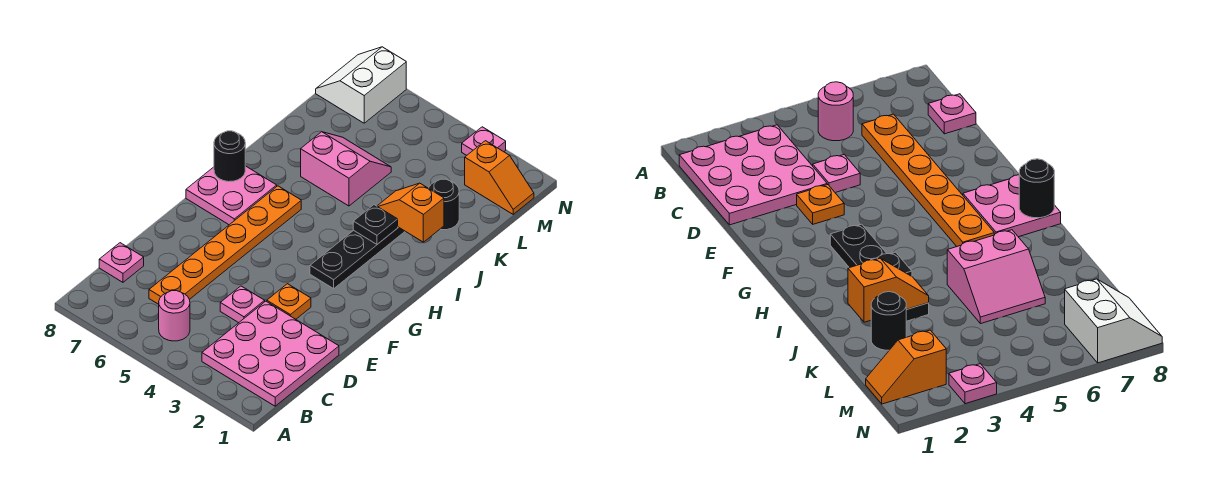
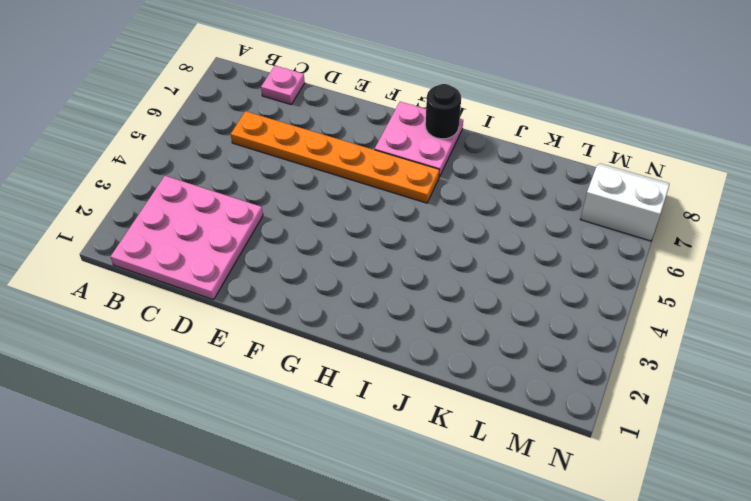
none -> pink round brick B5 level 1
none -> pink plate D4 level 1
none -> orange plate E3 level 1

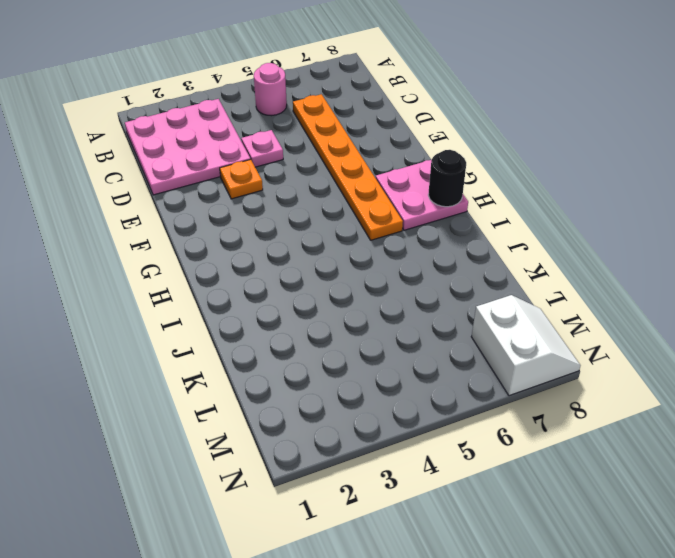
none -> pink plate C8 level 1
none -> black plate G3:J3 level 1
none -> pink slope J5:K6 level 1 top J

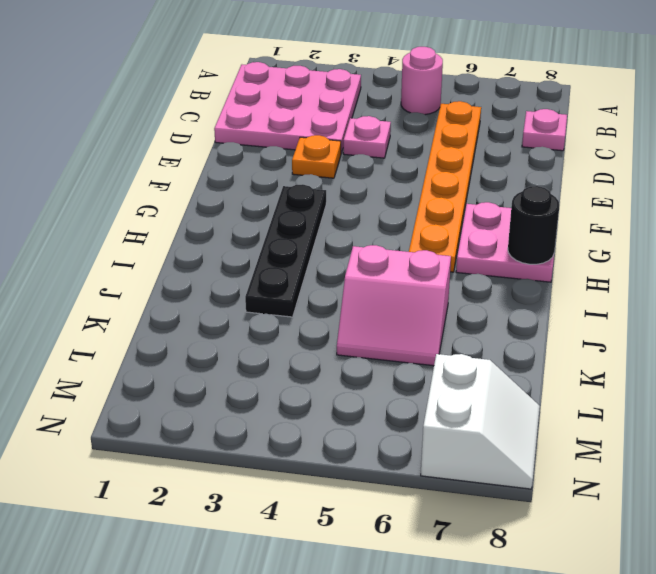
none -> black round brick K2 level 1
none -> orange slope M1:M2 level 1 top 2
none -> pink plate N3 level 1

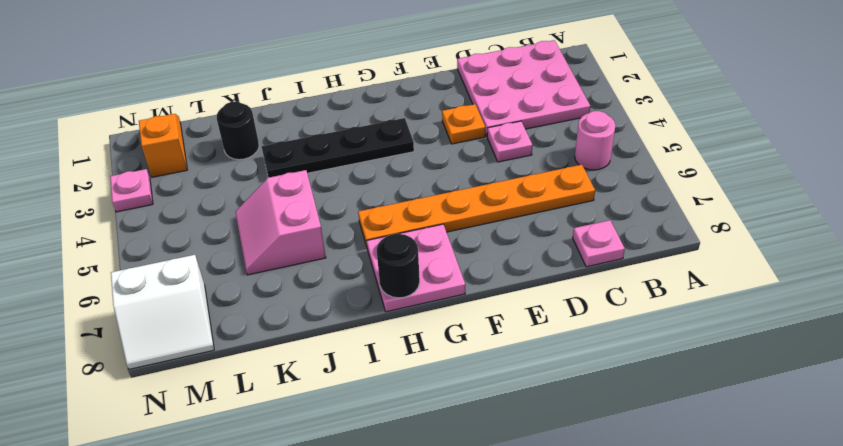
none -> black plate I3 level 2
none -> orange slope J2:J3 level 2 top 2

